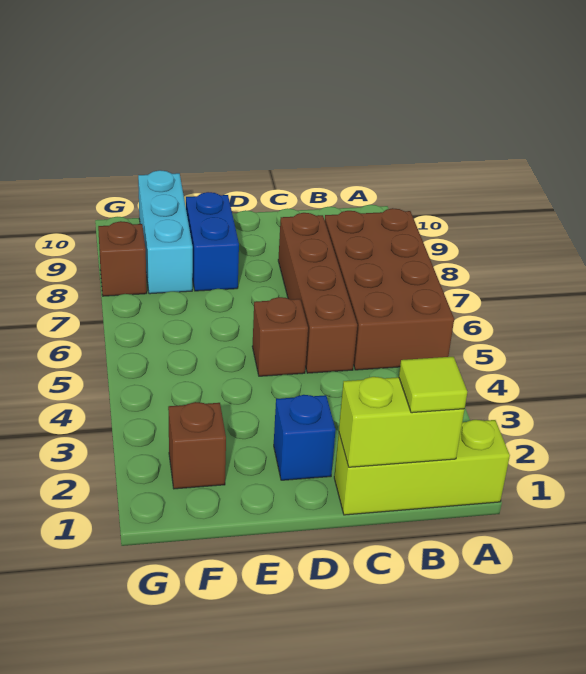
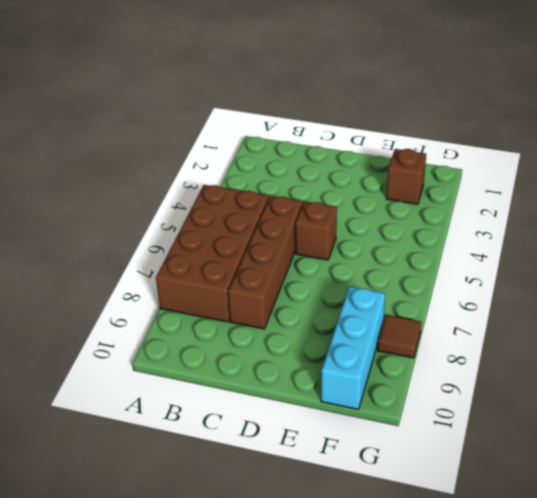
brown tile G8 level 1 -> brown brick G8 level 1
none -> lime brick A1:C1 level 1
none -> blue brick D2 level 1

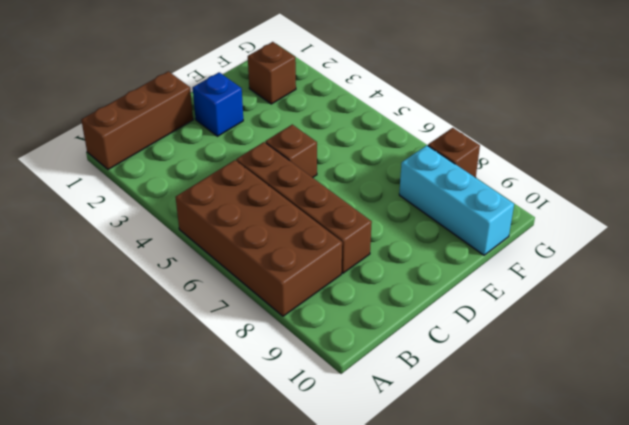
brown brick A1:C1 level 1 -> lime brick A1:C1 level 1
none -> blue brick E8:E9 level 1
none -> lime brick B1:C1 level 2

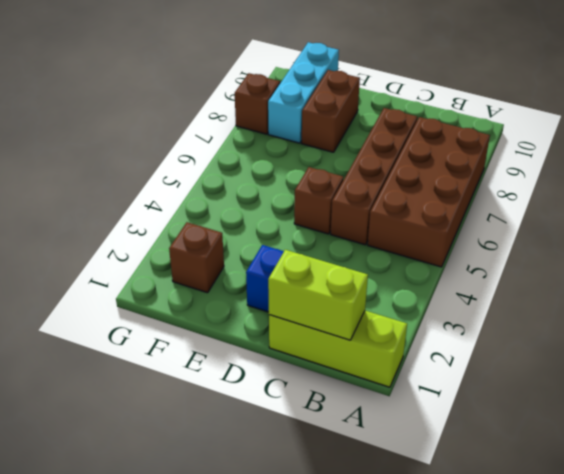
brown brick E8:E9 level 1 -> blue brick E8:E9 level 1
none -> lime tile B1 level 3

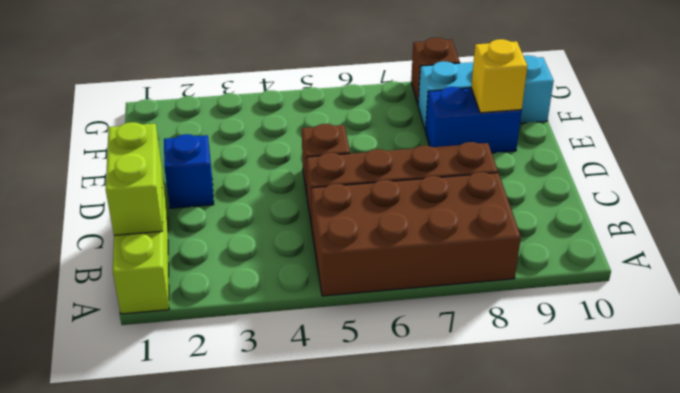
yellow brick E9 level 2 -> none
none -> brown brick F2 level 1
none -> lime tile B1 level 3

